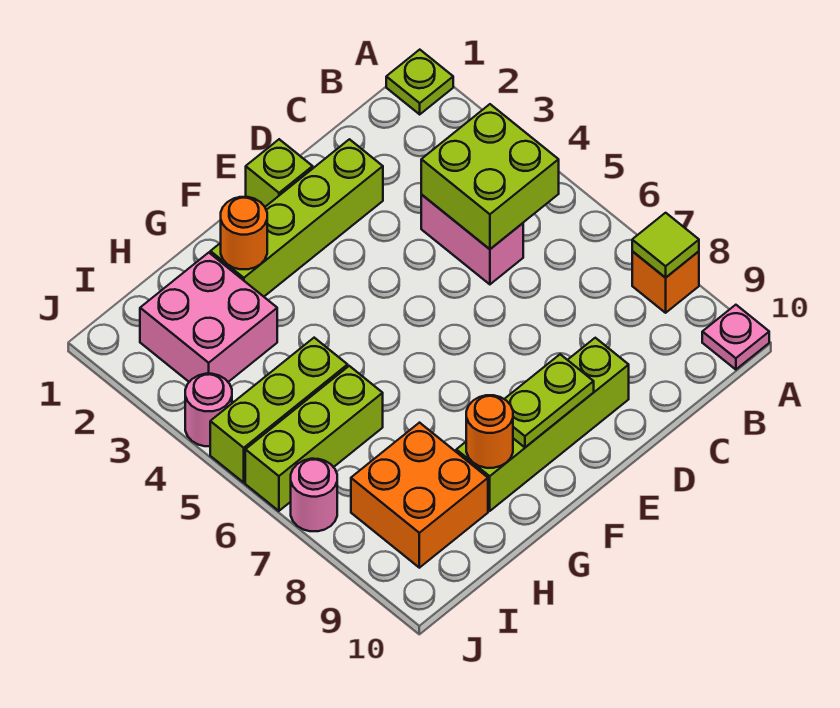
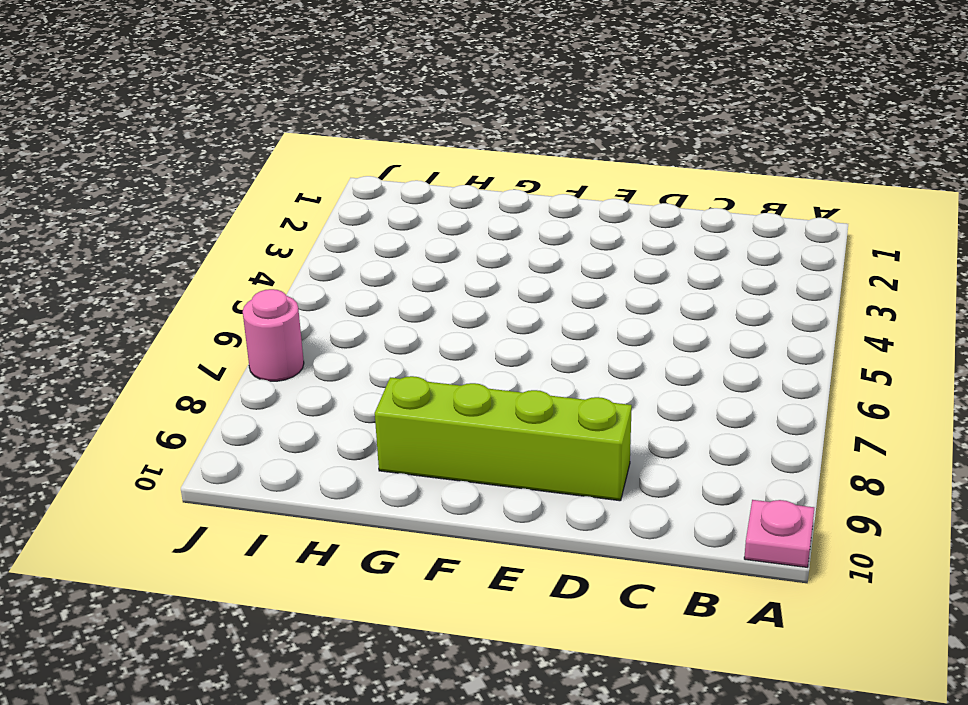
none -> lime plate A1 level 1
none -> orange brick A8 level 1
none -> pink brick C4:C5 level 1

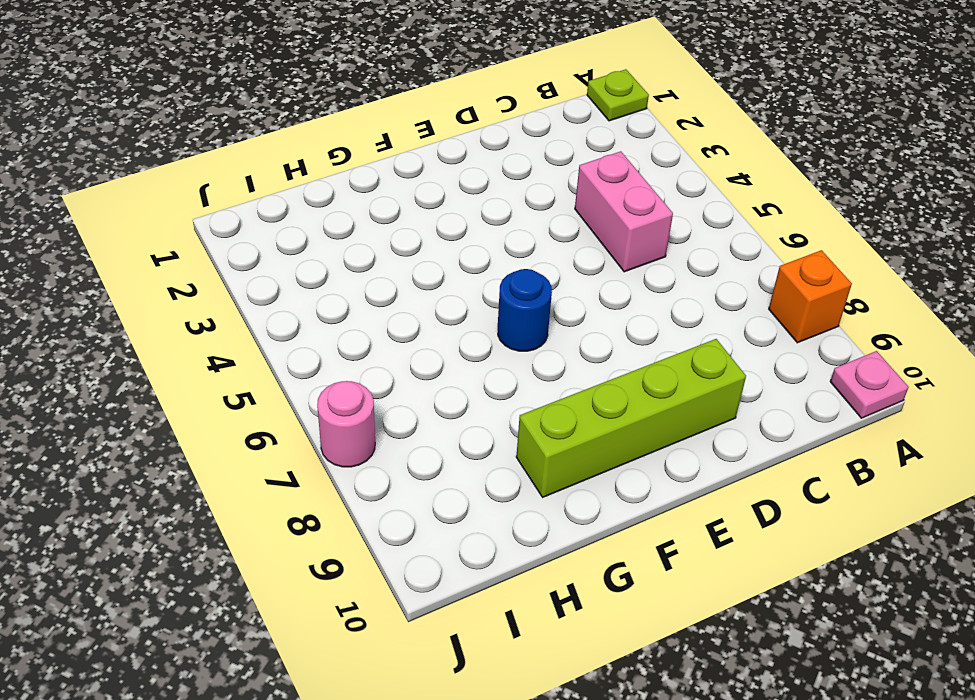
blue round brick F6 level 1 -> none
none -> lime brick D2:G2 level 1
none -> lime brick E1 level 1
none -> pink brick H2:I3 level 1

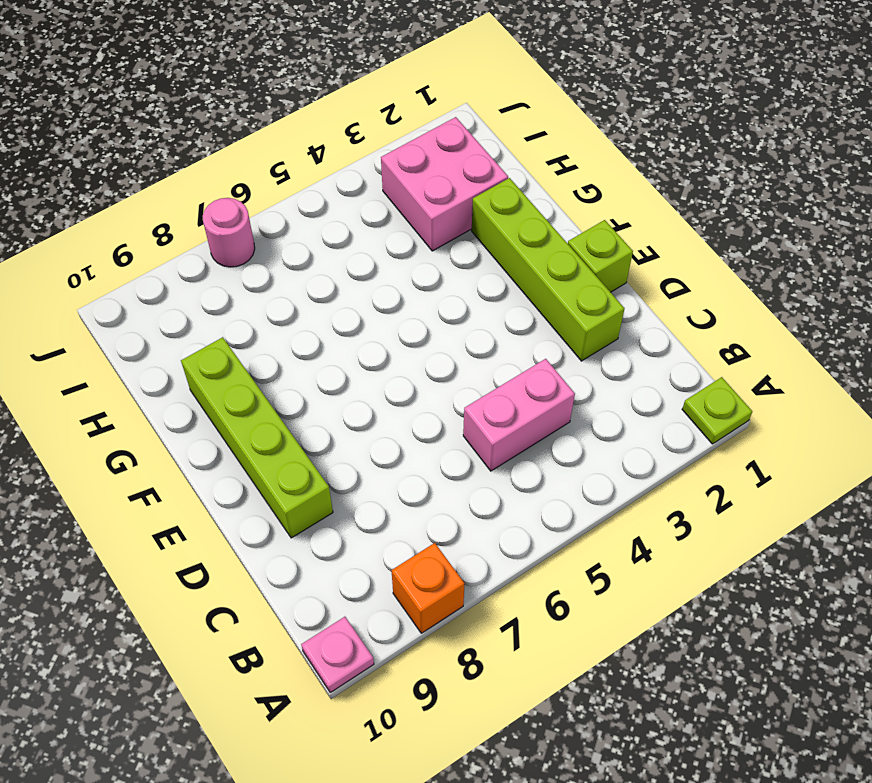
none -> lime brick H5:J5 level 1
none -> lime brick H6:J6 level 1
none -> orange brick H8:I9 level 1

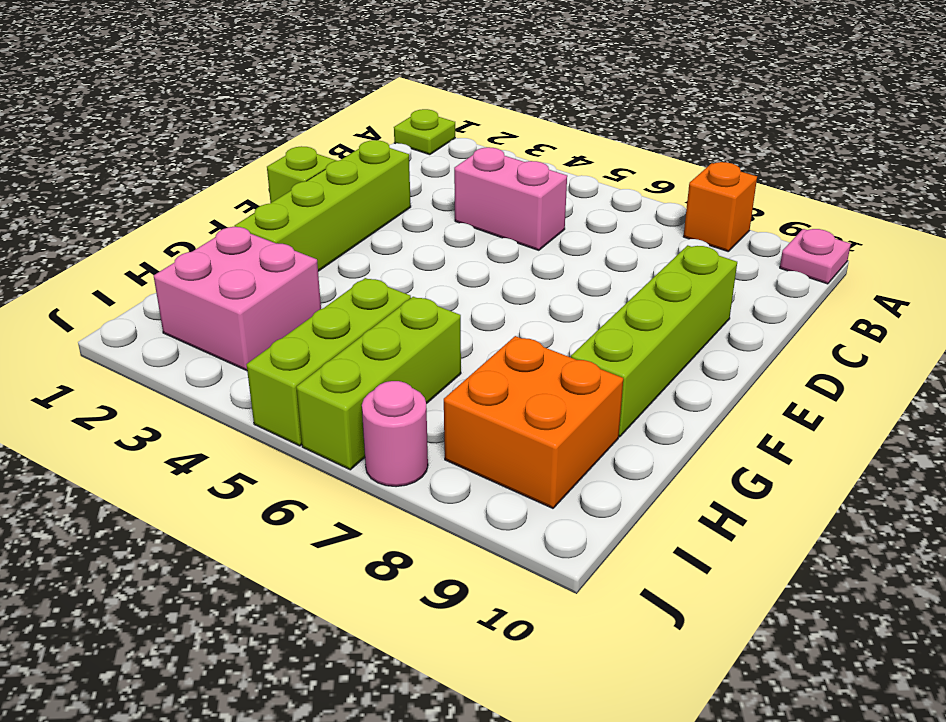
none -> pink round brick J4 level 1
none -> lime tile A8 level 2
none -> lime brick B4:C5 level 2

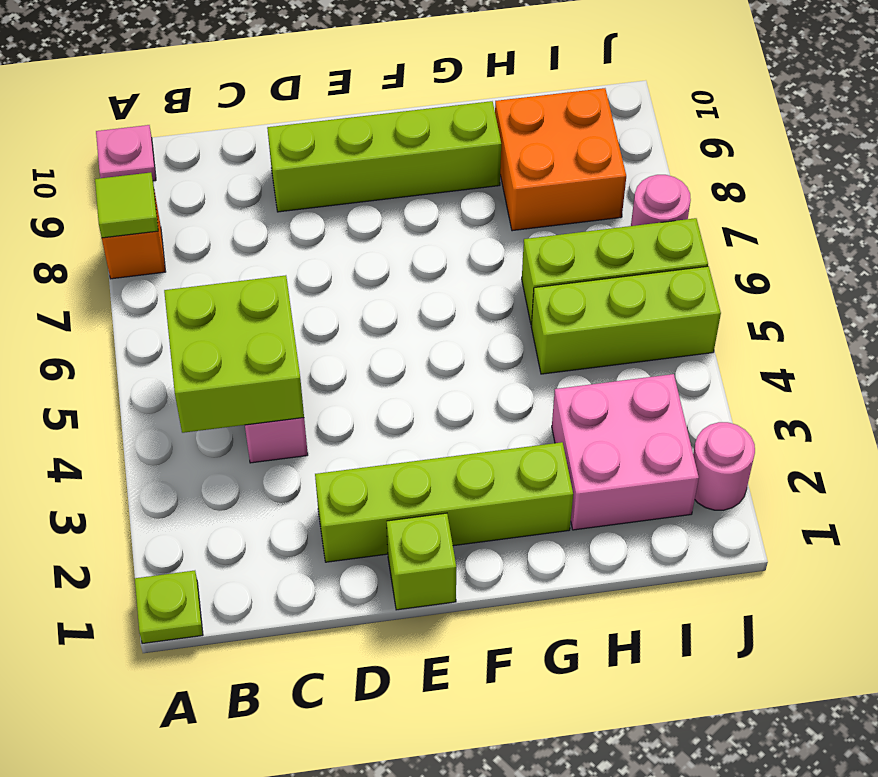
pink round brick J2 level 1 -> pink round brick J4 level 1
none -> lime plate E9:F9 level 2
none -> orange round brick G2 level 2
none -> orange round brick G9 level 2

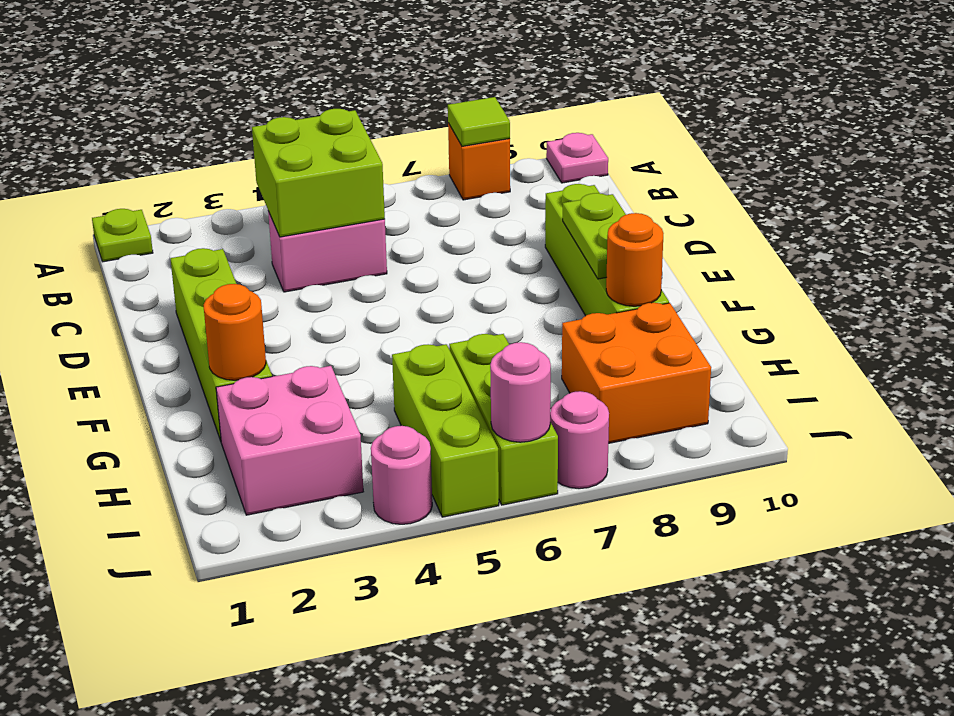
pink round brick J6 level 2 -> none
none -> lime brick E1 level 1

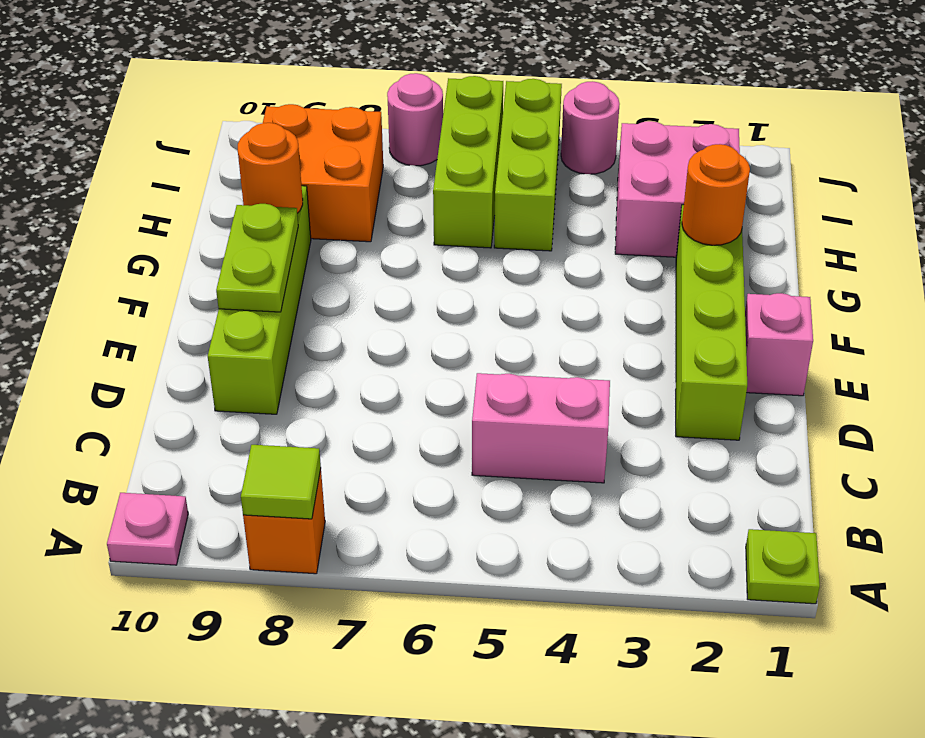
pink brick E1 level 1 -> lime brick E1 level 1
none -> lime brick B4:C5 level 2

